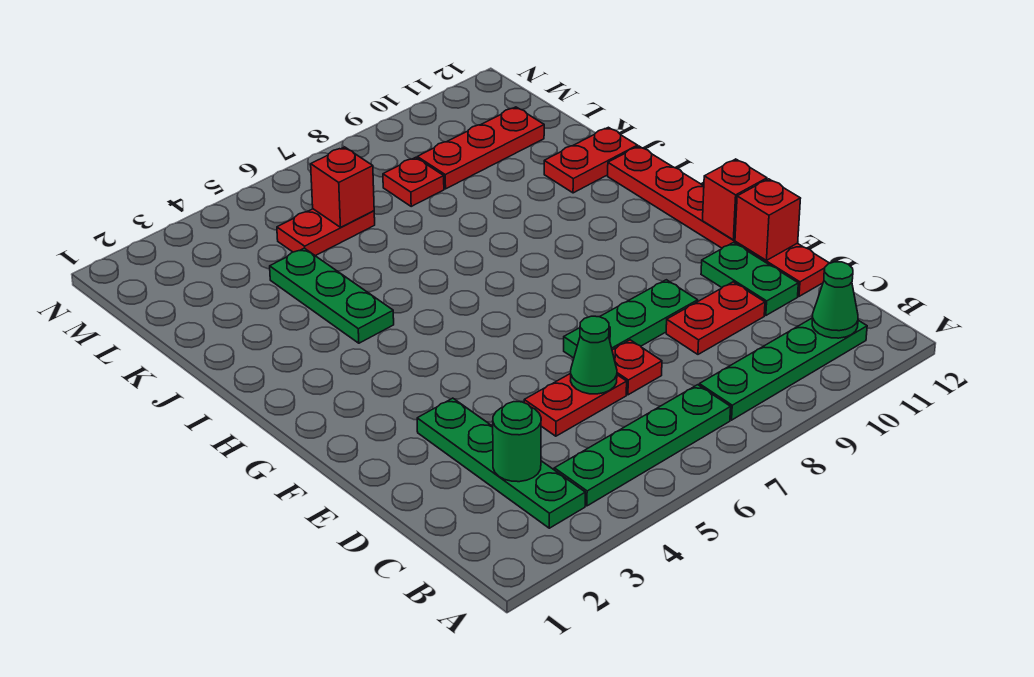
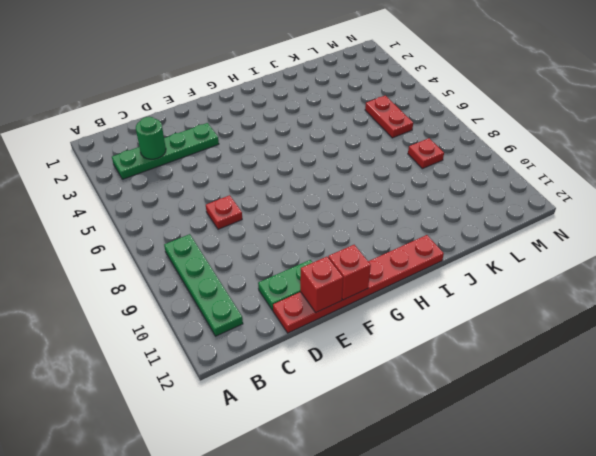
none -> green plate B4:B7 level 1
none -> red plate D5:D6 level 1
none -> red plate D9:D10 level 1

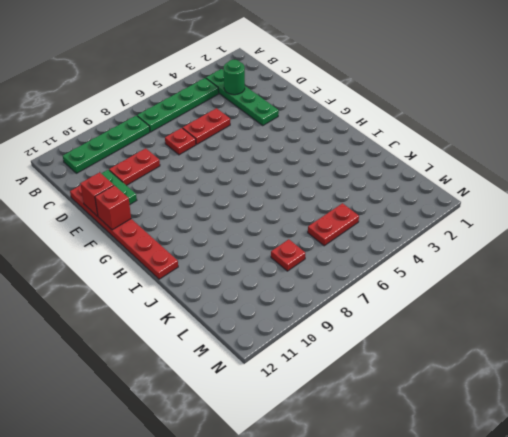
none -> green plate E7:E9 level 1
none -> green plate I4:K4 level 1
none -> red plate J11:J12 level 1

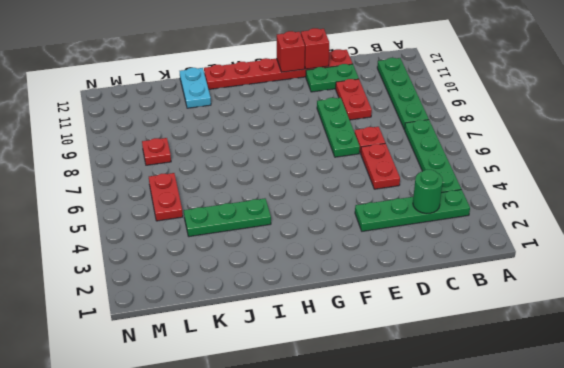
cyan plate J11:J12 level 1 -> red plate J11:J12 level 1
none -> red plate L9:L11 level 1
none -> green cone B11 level 2
none -> green cone D6 level 2

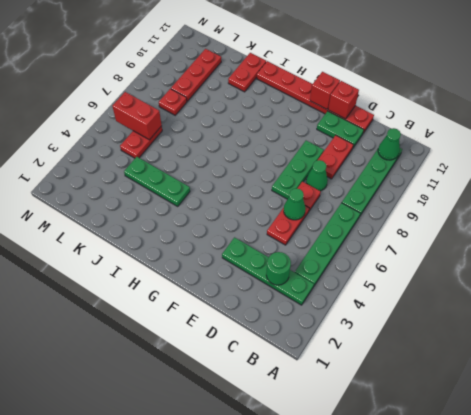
green cone D8 level 1 -> none
red brick L6:M6 level 2 -> red brick L6 level 2

